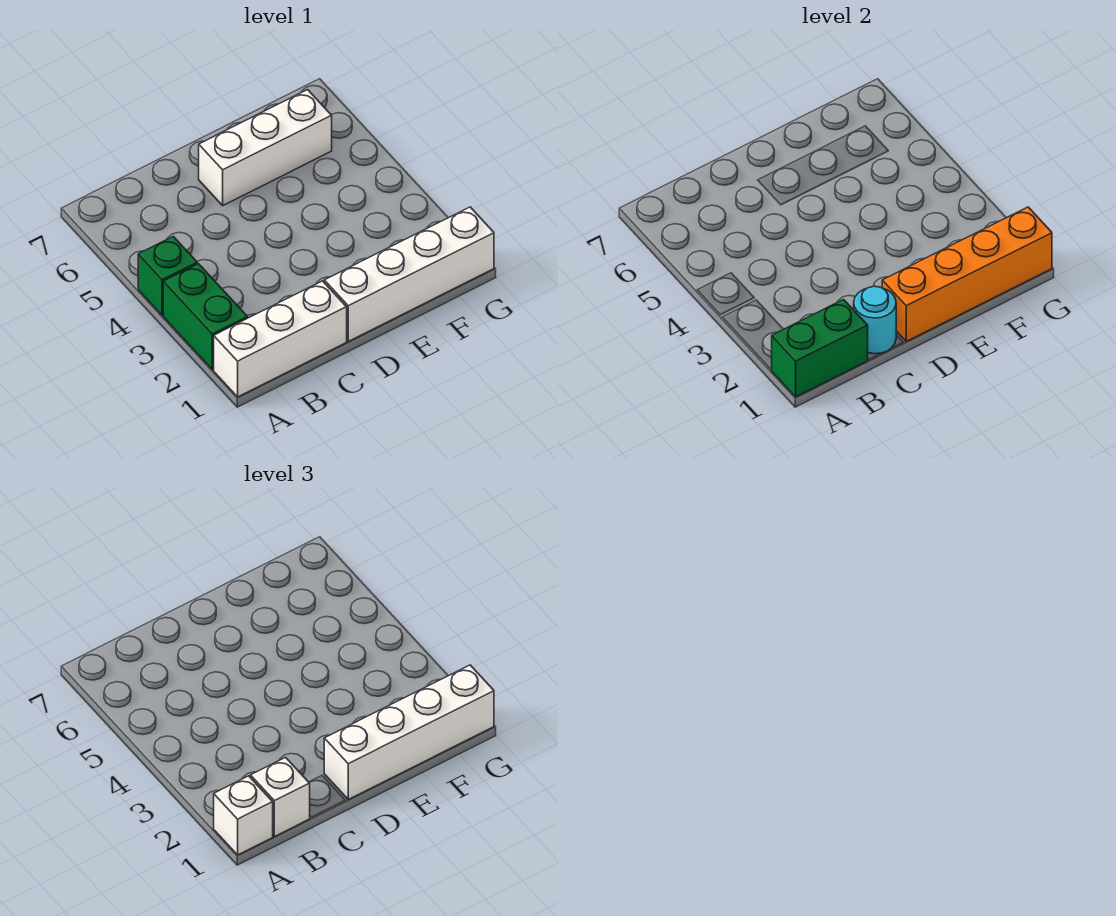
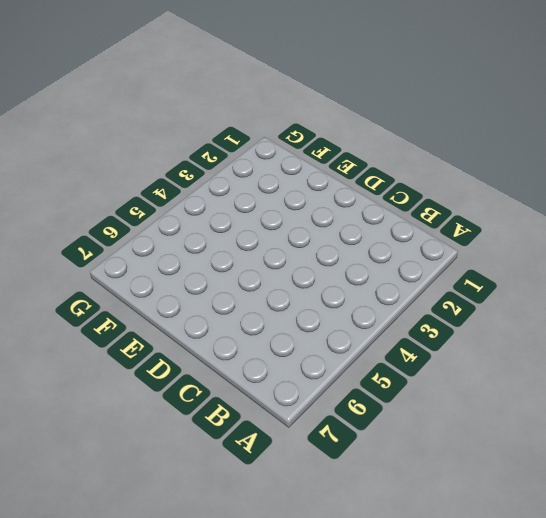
none -> white brick A1:C1 level 1
none -> green brick A2:A3 level 1

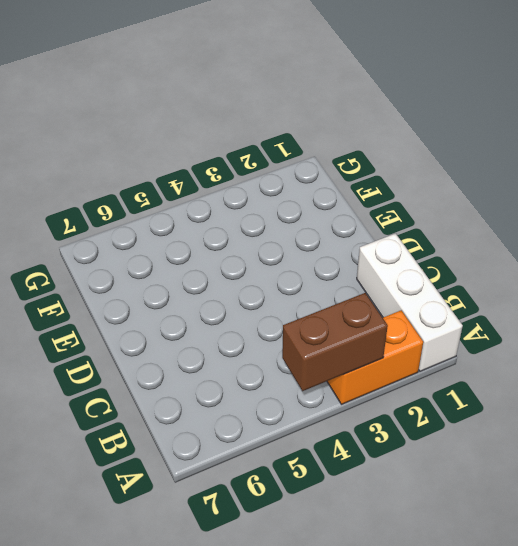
orange brick A2:A3 level 1 -> green brick A2:A3 level 1
brown brick A3:A4 level 2 -> none
none -> green brick A4 level 1
none -> white brick D1:G1 level 1

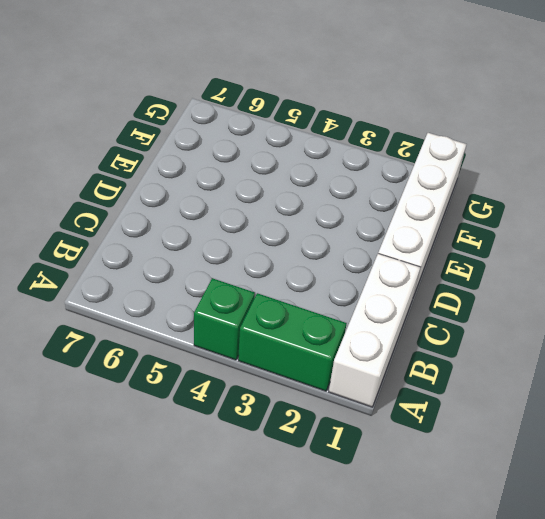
none -> white brick D6:F6 level 1
none -> green brick A1:B1 level 2

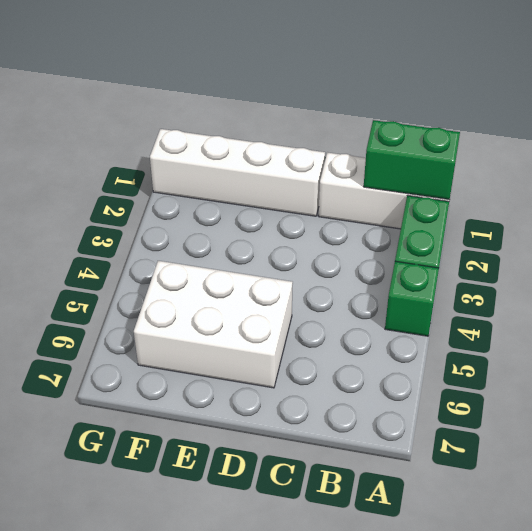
white brick D5:F6 level 1 -> white brick D6:F6 level 1
none -> cyan round brick C1 level 2
none -> orange brick D1:G1 level 2

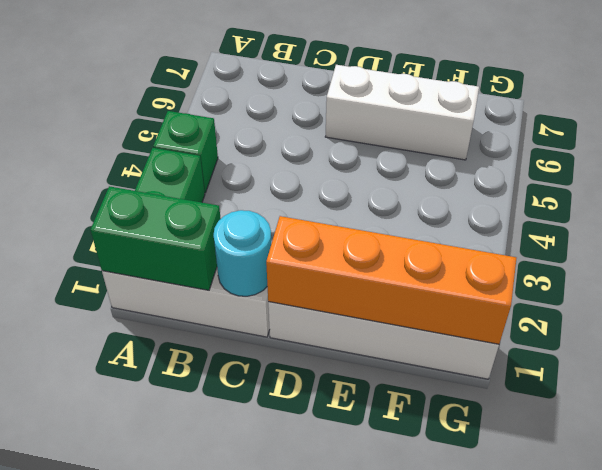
none -> white brick A1 level 3
none -> white brick B1 level 3

